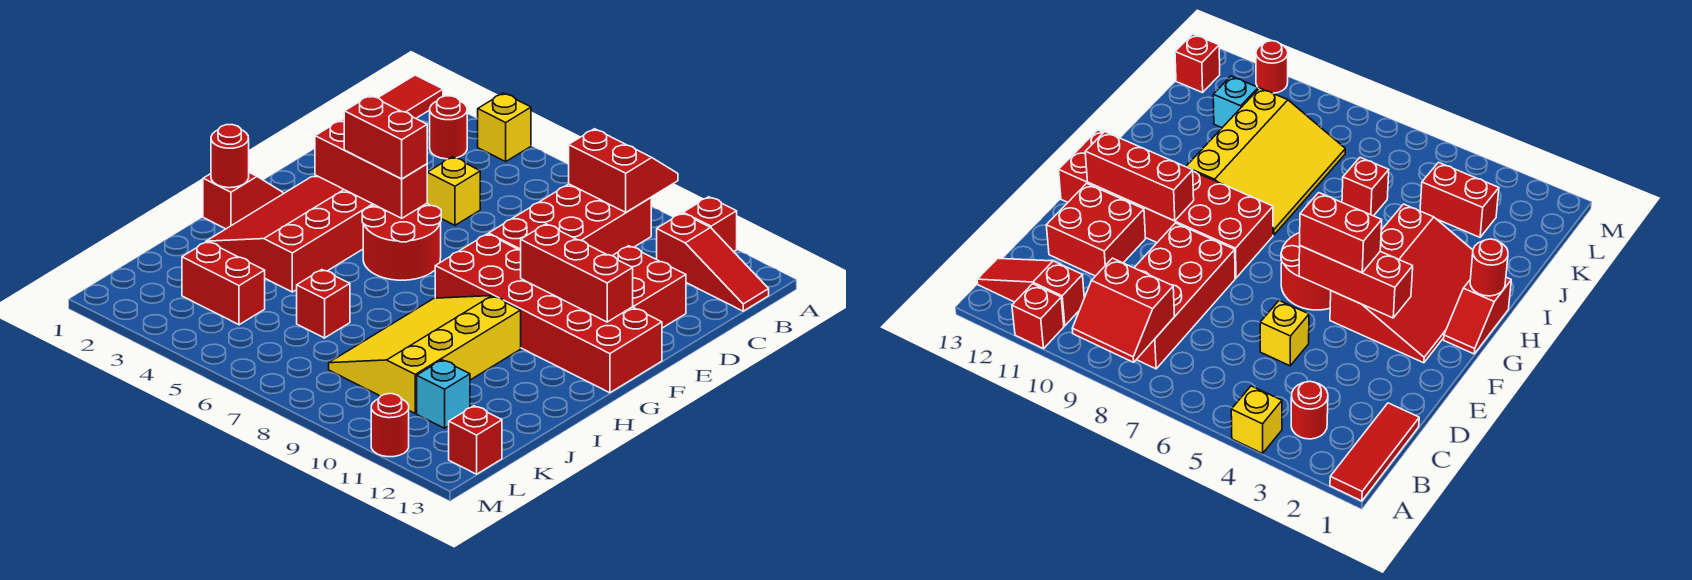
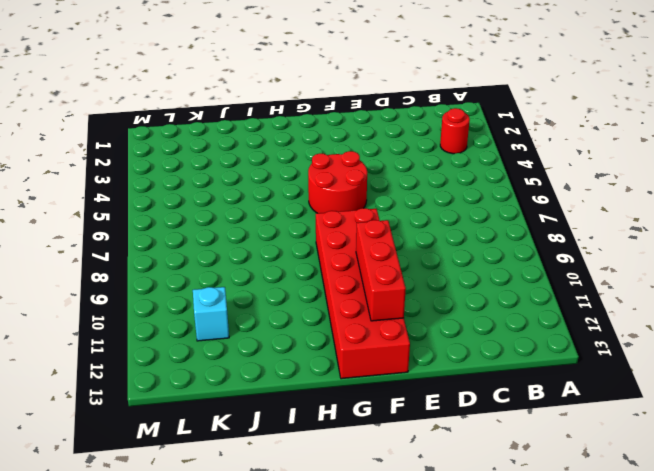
none -> red tile A1:C1 level 1
none -> yellow brick A4 level 1
none -> red brick A11 level 1

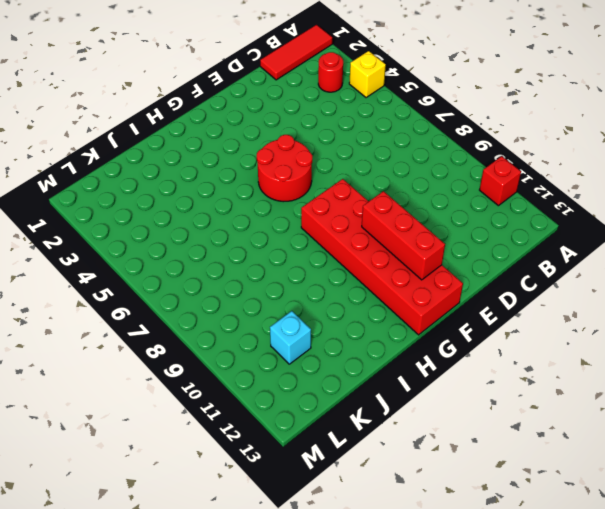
none -> red brick B8:E9 level 1
none -> red slope B11:B13 level 1 top 11
none -> yellow brick D5 level 1

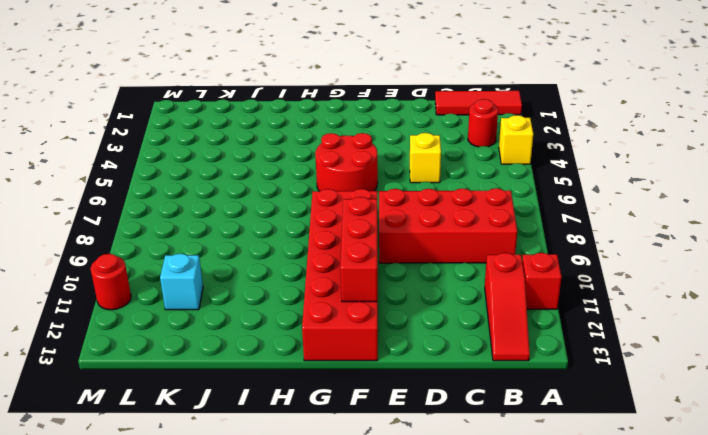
none -> red brick D11:E12 level 1
none -> red slope F2:I4 level 1 top 4
none -> red slope G1:H1 level 1 top H

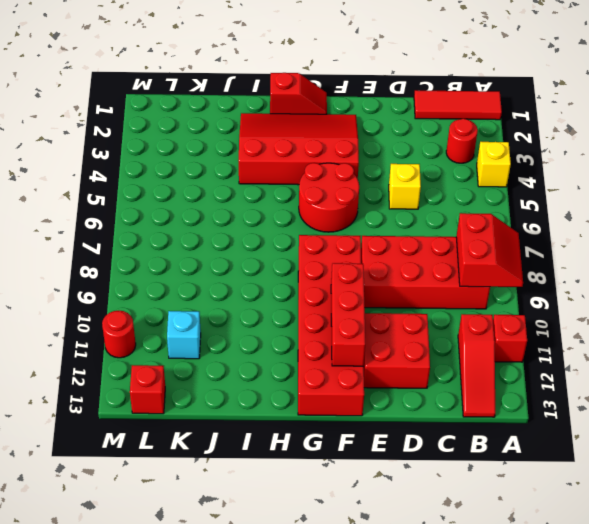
none -> yellow slope H8:K10 level 1 top 10
none -> red brick J6 level 1
none -> red brick K3:K4 level 1

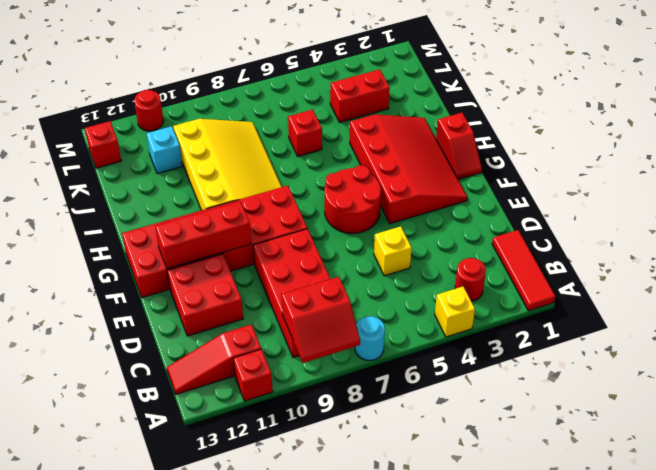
cyan round brick A7 level 1 -> none
none -> red brick F3:F5 level 2
none -> red round brick H1 level 2
none -> red brick F4:F5 level 3

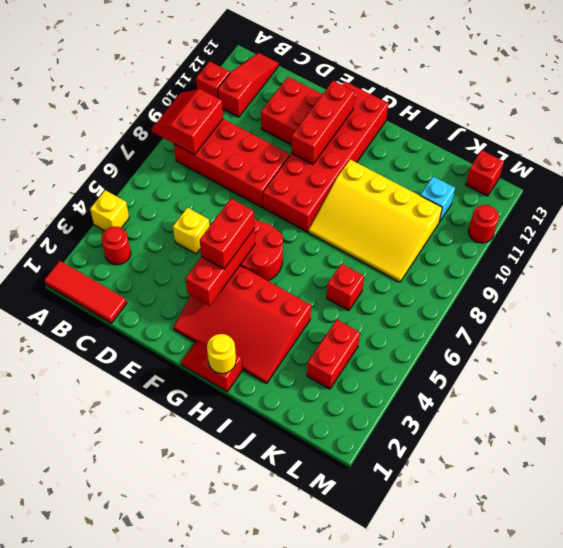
yellow round brick H1 level 2 -> red round brick H1 level 2

